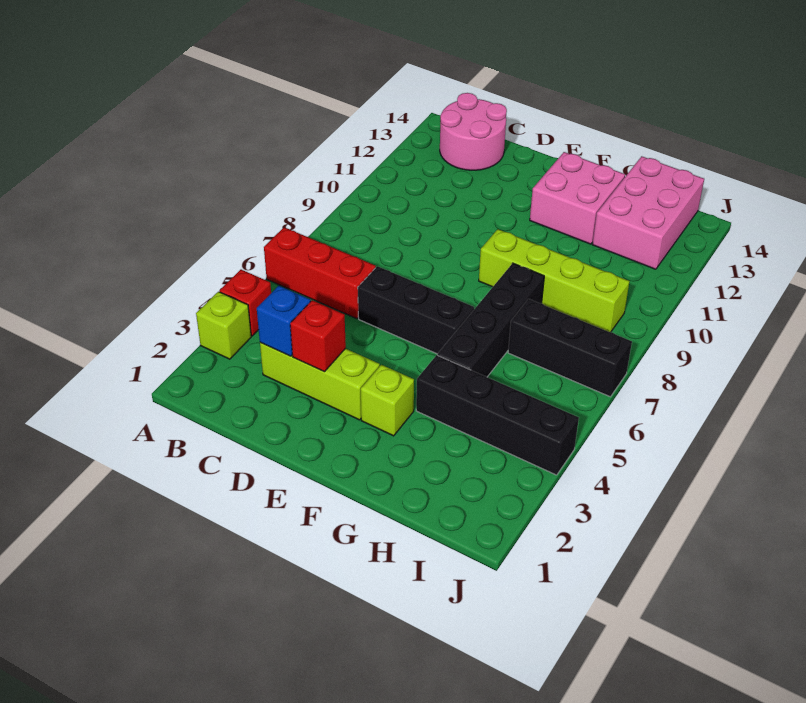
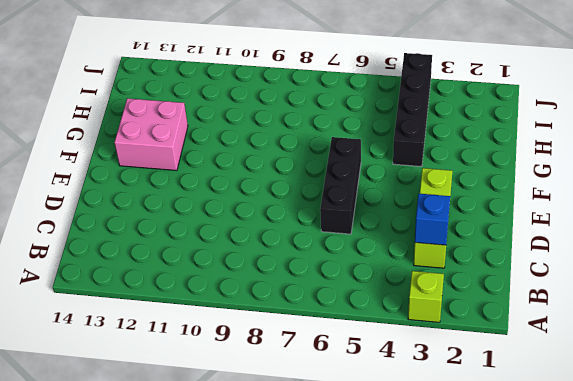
none -> red brick A4 level 1
none -> red brick A6:C6 level 1
none -> pink round brick B13:C14 level 1

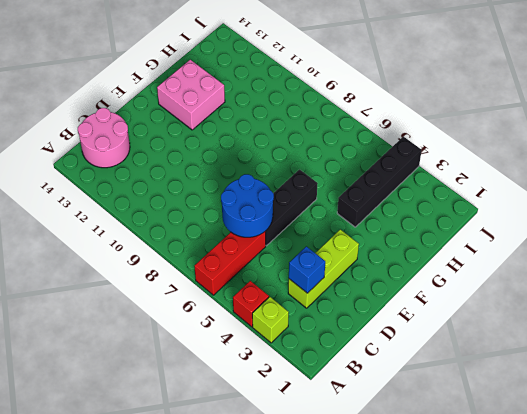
blue round brick C6:D7 level 2 -> none
none -> lime brick F3 level 1
none -> lime brick F9:I9 level 1
none -> black brick G5:G8 level 1

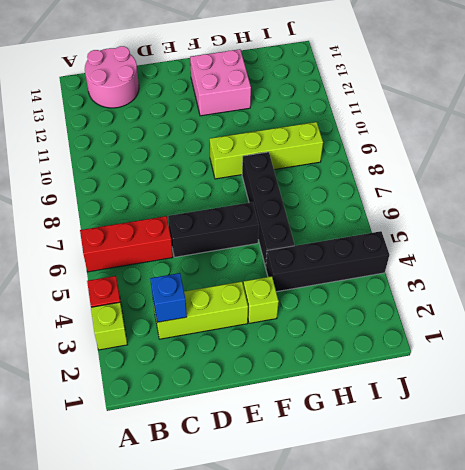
none -> black brick H7:J7 level 1
none -> pink brick H12:I14 level 1
none -> red brick D3 level 2

